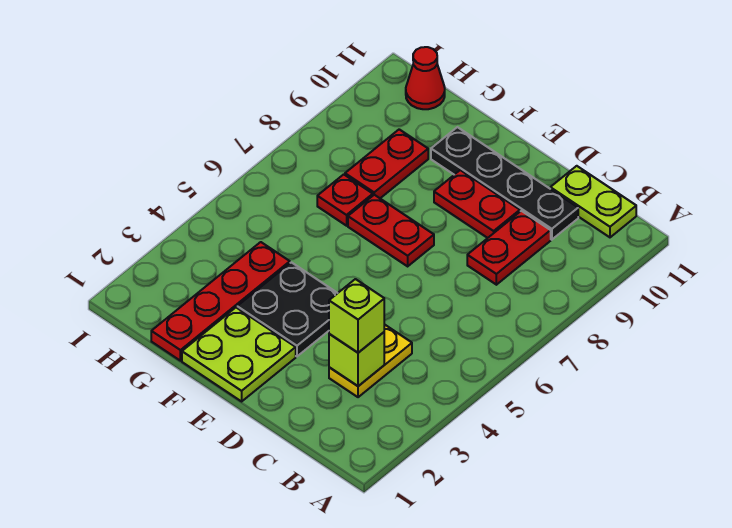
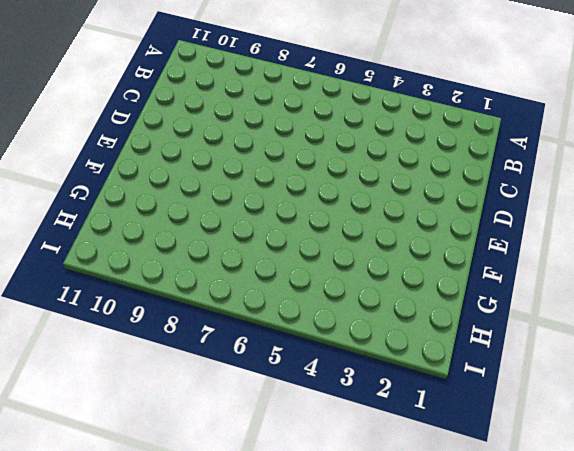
none -> lime plate B11:C11 level 1
none -> yellow plate C3:C4 level 1
none -> red plate C8:C9 level 1

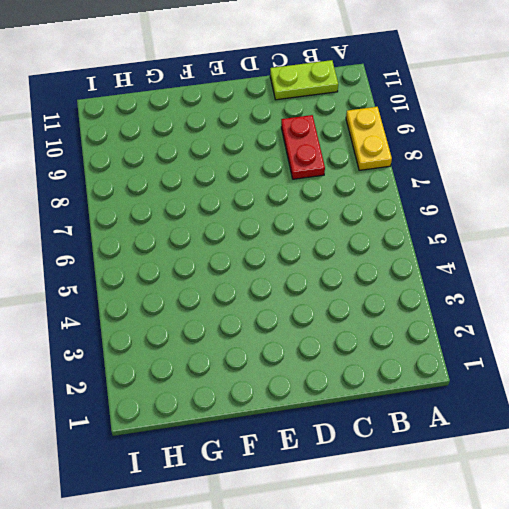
yellow plate A8:A9 level 1 -> yellow plate C3:C4 level 1
none -> black plate C10:F10 level 1
none -> red plate D9:E9 level 1
none -> lime plate E1:F2 level 1

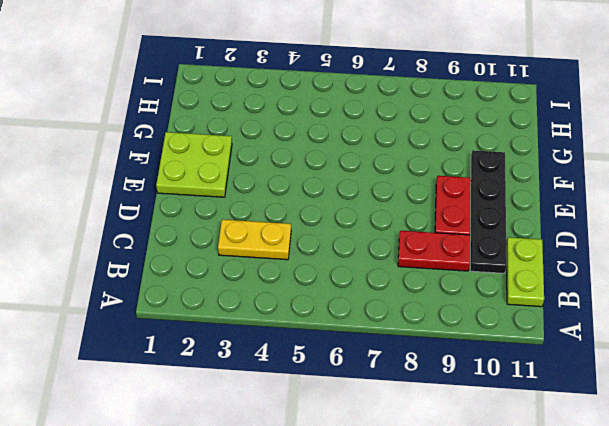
none -> black plate E3:F4 level 1
none -> red plate E7:F7 level 1
none -> red plate G1:G4 level 1

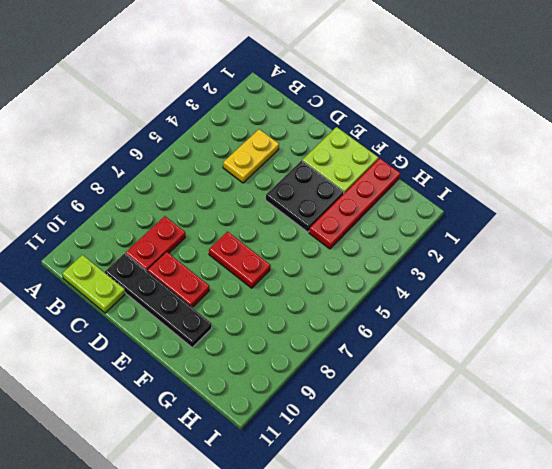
none -> red plate G7 level 1
none -> red plate G8:G9 level 1
none -> red cone H11 level 1

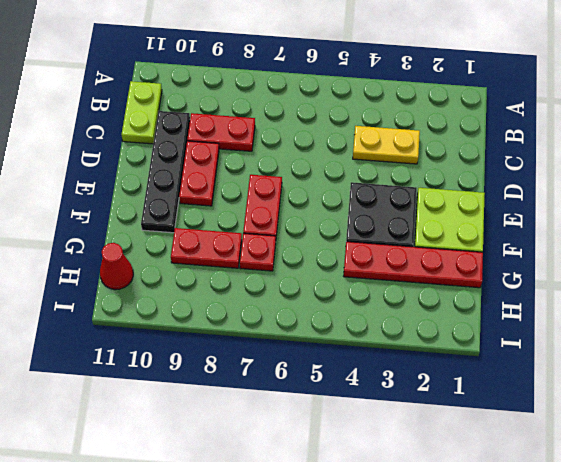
none -> lime brick C3 level 2
none -> lime brick C3 level 3

